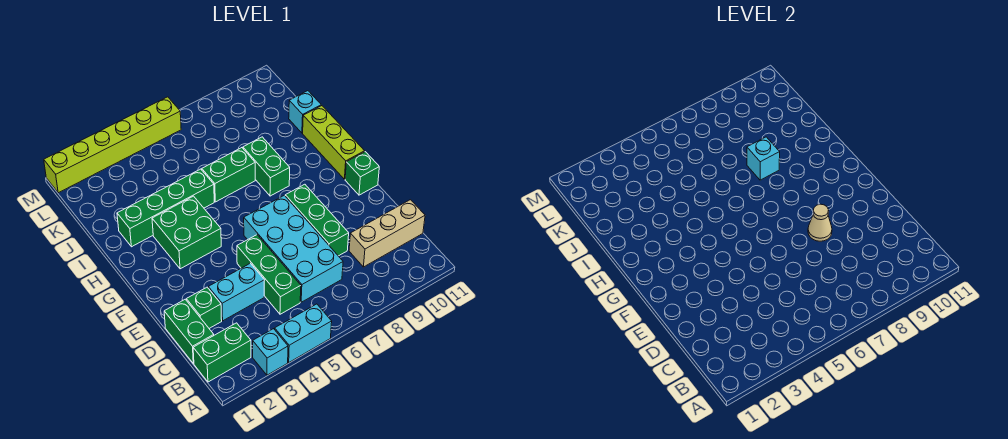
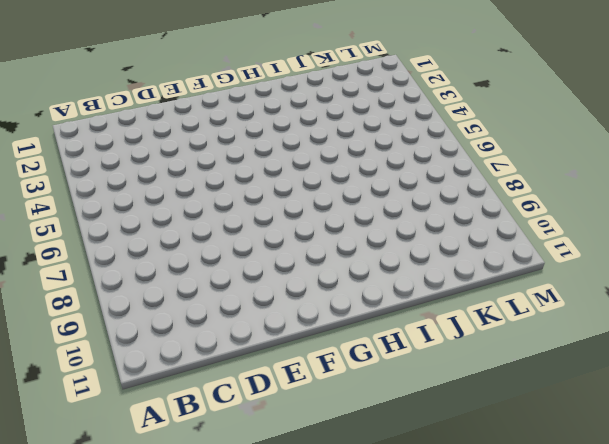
none -> cyan brick A3 level 1
none -> cyan brick A4:A5 level 1
none -> green brick B1:B2 level 1

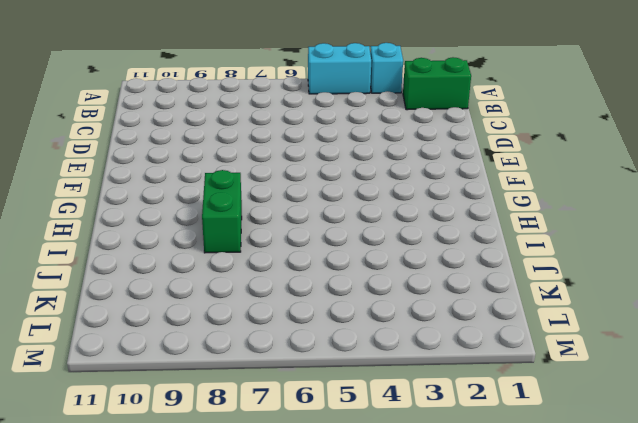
none -> green brick C1:D1 level 1
none -> green brick C5:E5 level 1
none -> cyan brick C6:F7 level 1

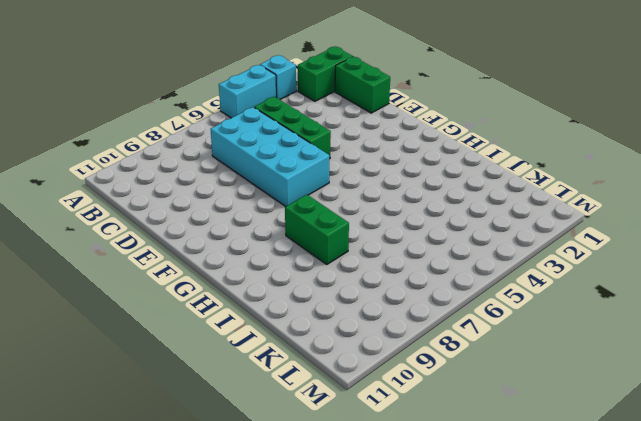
none -> tan brick C9:C11 level 1
none -> green brick D2 level 1
none -> cyan brick D3:D4 level 1

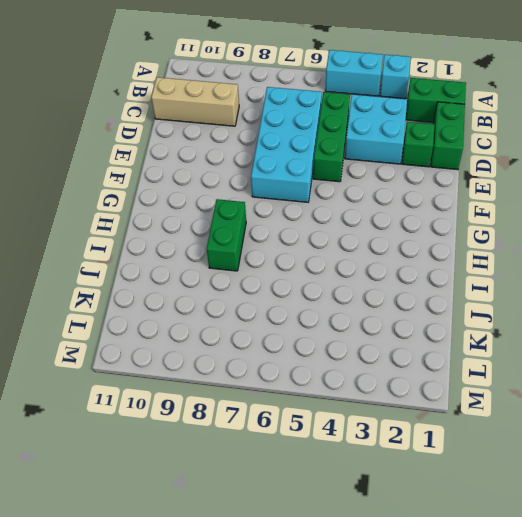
cyan brick C3:D4 level 1 -> cyan brick D3:D4 level 1
none -> green brick D8:F8 level 1
none -> green brick F11 level 1
none -> green brick G3:H4 level 1

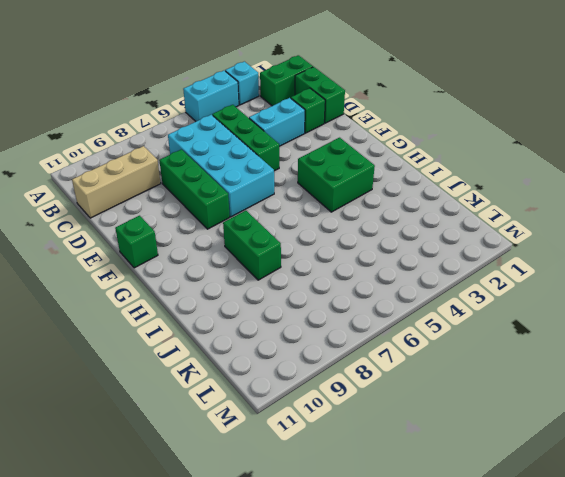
none -> lime brick G11:I11 level 1
none -> green brick I2:I5 level 1
none -> green brick I6:I7 level 1

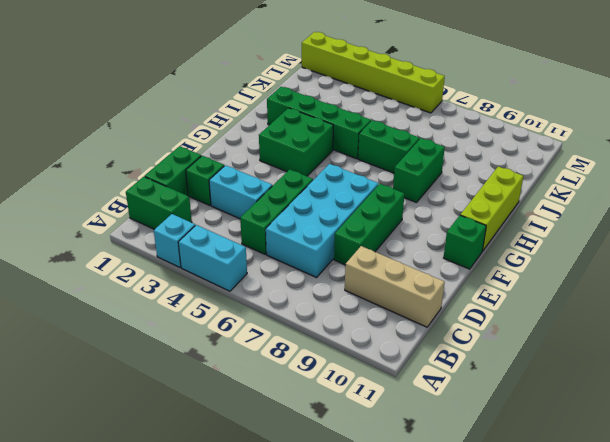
none -> cyan brick J11 level 1
none -> tan cone E8 level 2
none -> cyan brick I8 level 2

